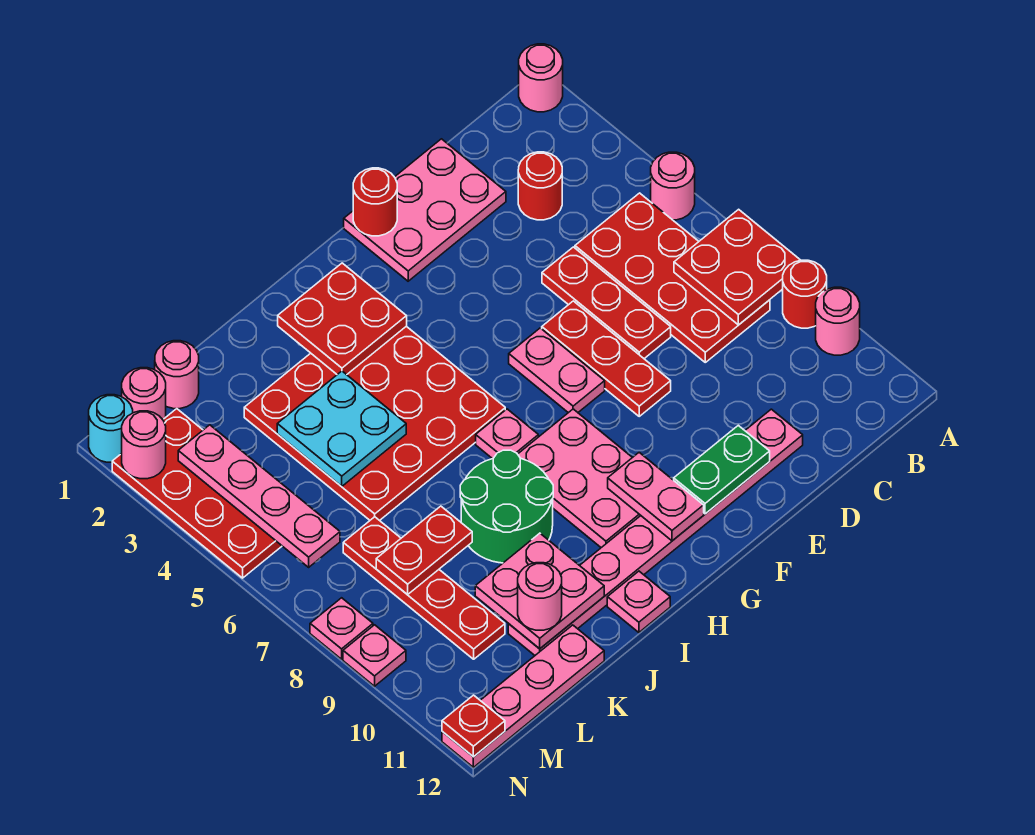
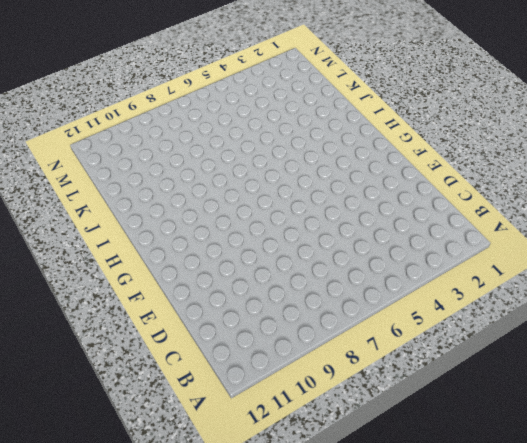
none -> pink round brick A1 level 1
none -> pink round brick A5 level 1
none -> red round brick A9 level 1
none -> pink round brick A10 level 1

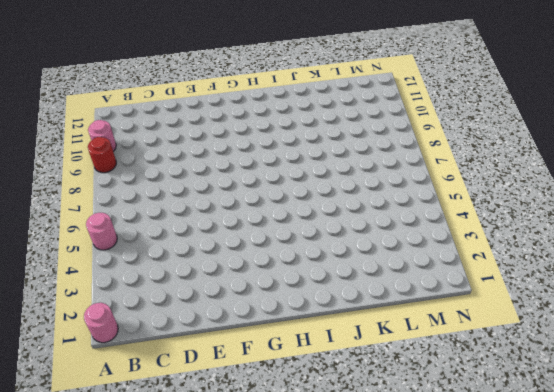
none -> red plate B5:C8 level 1
none -> red round brick C3 level 1
none -> pink plate D1:F2 level 1
none -> red plate D5:D7 level 1

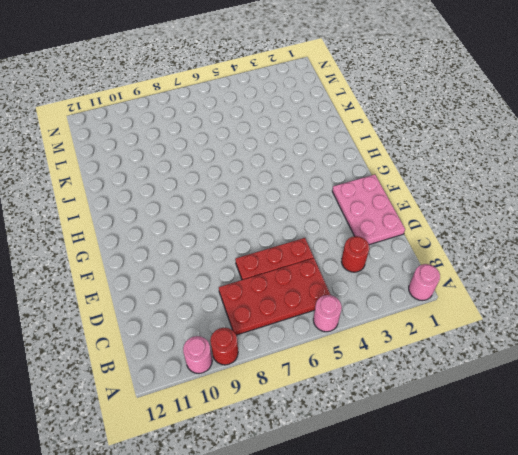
none -> pink plate D11:K11 level 1
none -> red plate E6:E8 level 1
none -> pink plate F6:F7 level 1
none -> pink plate G8:H10 level 1

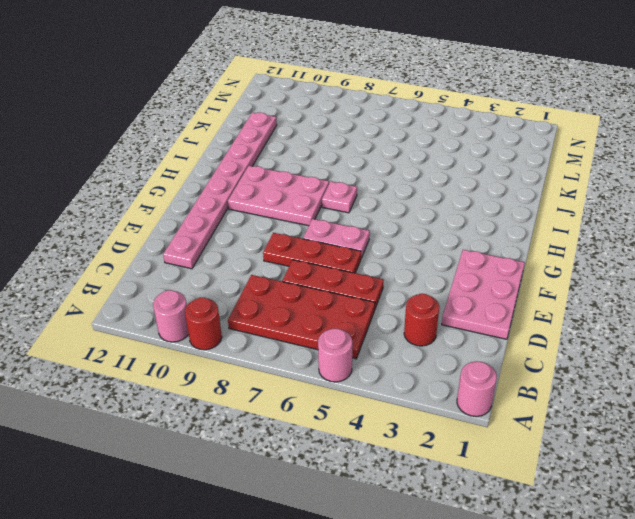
none -> red plate H3:K6 level 1
none -> green round brick I8:J9 level 1
none -> pink plate I12 level 1
none -> pink plate K12:N12 level 1

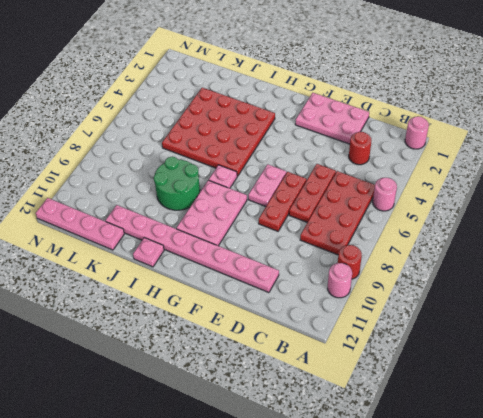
none -> pink round brick L1 level 1
none -> red plate L7:L10 level 1
none -> pink round brick M1 level 1
none -> red plate M2:N5 level 1

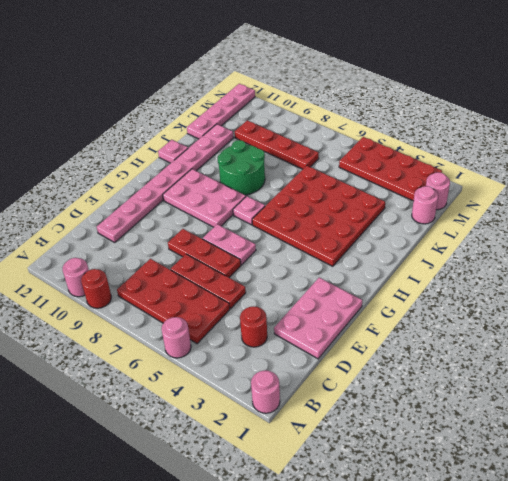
none -> cyan round brick N1 level 1
none -> pink plate N8 level 1
none -> pink plate N9 level 1
none -> red plate A7:B8 level 2

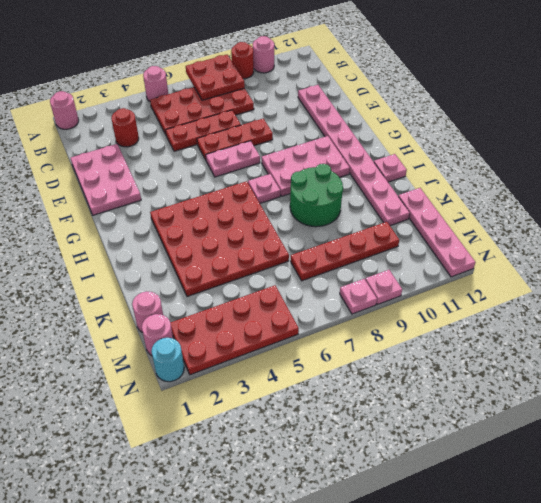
none -> green plate E11:F11 level 2
none -> red round brick F1 level 2
none -> pink plate G10:G11 level 2
none -> red plate H2:I3 level 2

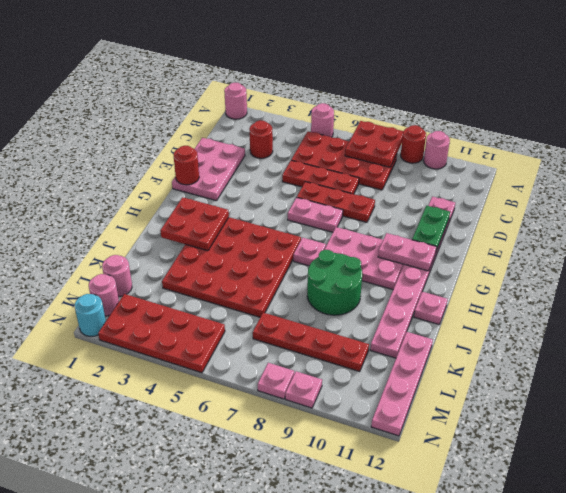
none -> cyan plate J4:K5 level 2
none -> pink plate J10:K11 level 2
none -> red plate K8:L8 level 2
none -> pink plate M3:M6 level 2

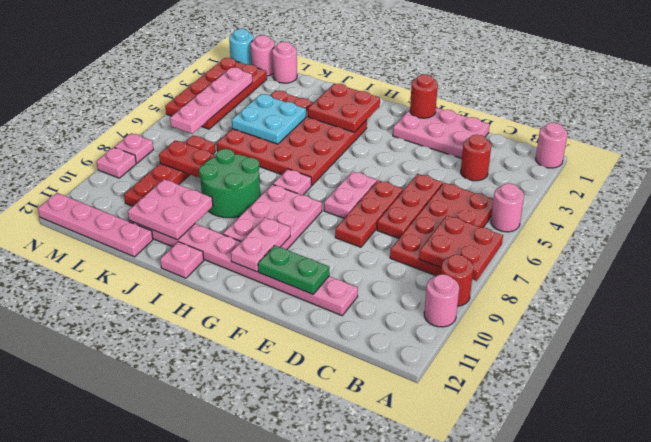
none -> pink round brick N2 level 2
none -> red plate N12 level 2
none -> pink round brick K11 level 3

